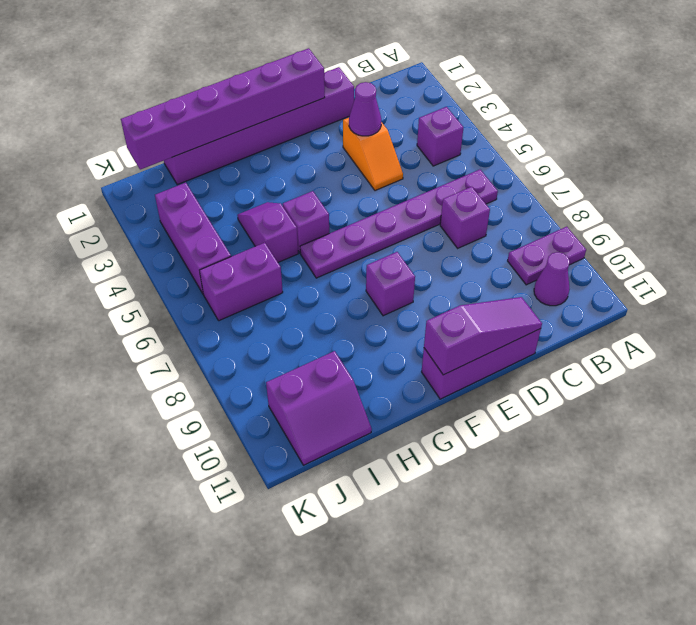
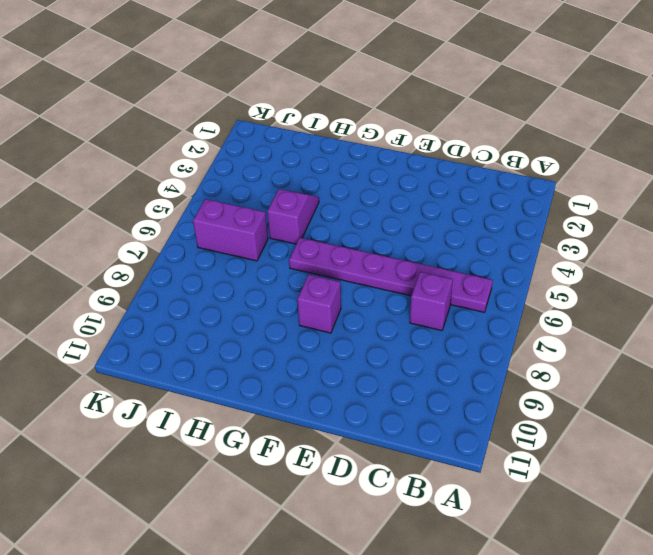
none -> purple plate A9:B9 level 1
none -> purple brick B4 level 1
none -> purple cone B10 level 1

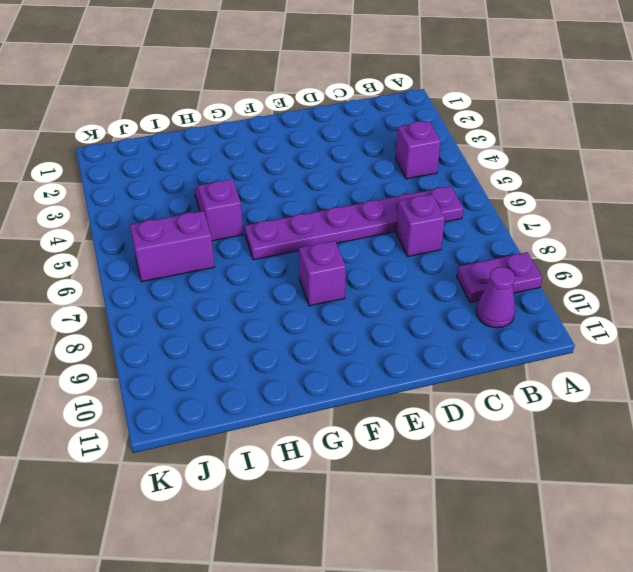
none -> purple brick D1:I1 level 1
none -> orange slope D3:D4 level 1 top 3
none -> purple brick D11:F11 level 1

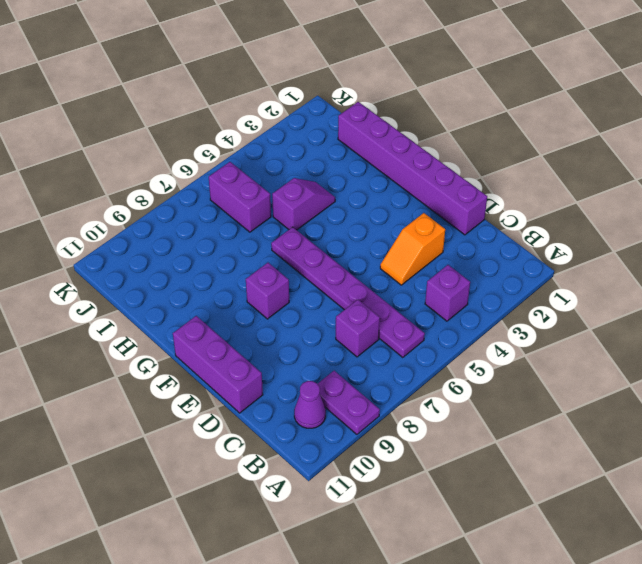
none -> purple brick G5 level 1
none -> purple slope I10:J11 level 1 top 10
none -> purple brick J3:J5 level 1

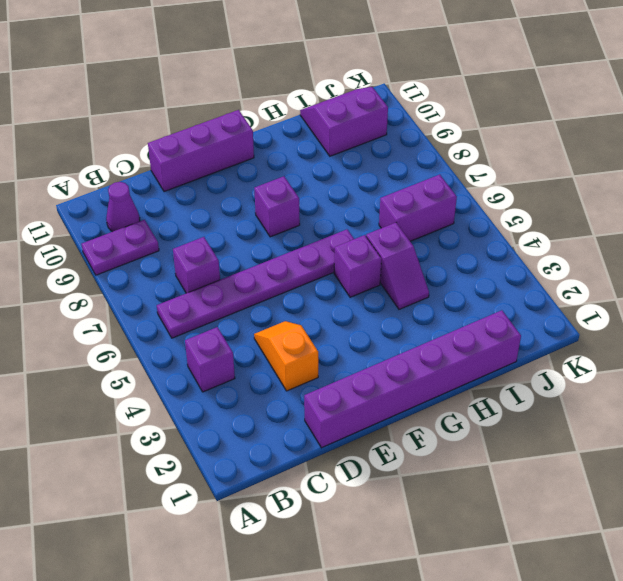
none -> purple brick J3:J5 level 1
none -> purple cone D3 level 2
none -> purple slope D11:F11 level 2 top F

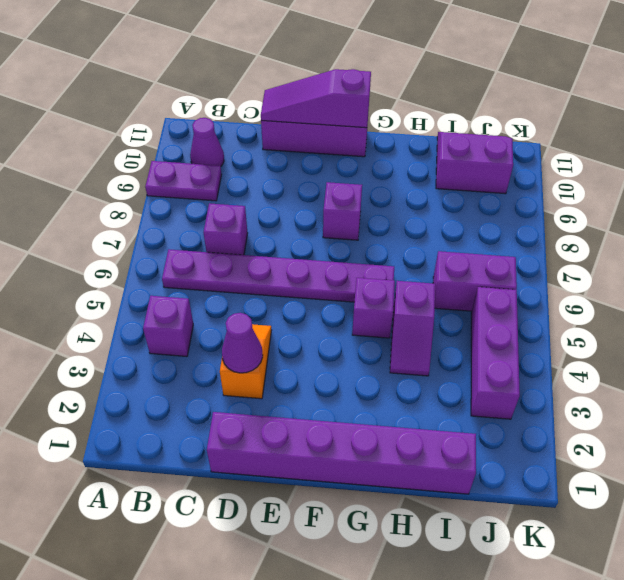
none -> purple brick E1:J1 level 2

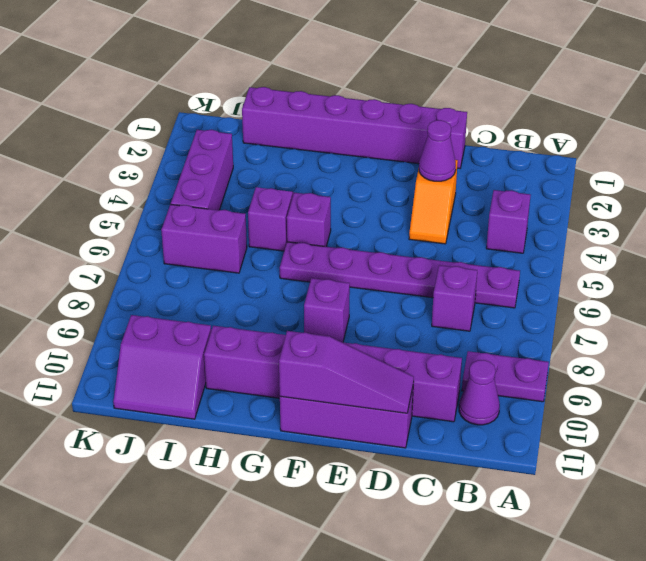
purple brick C10:H10 level 1 -> purple brick E1:J1 level 2

